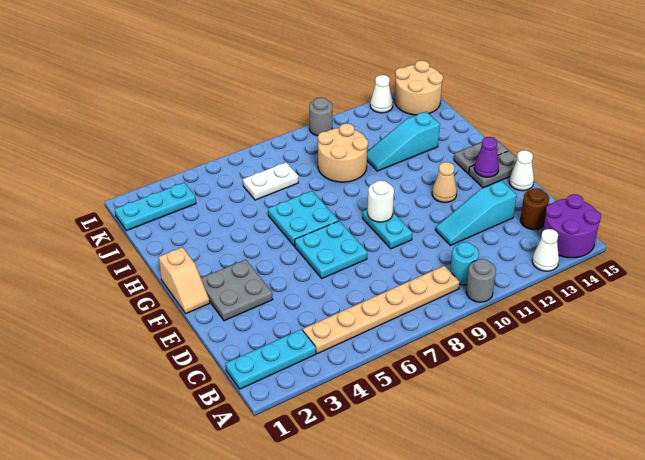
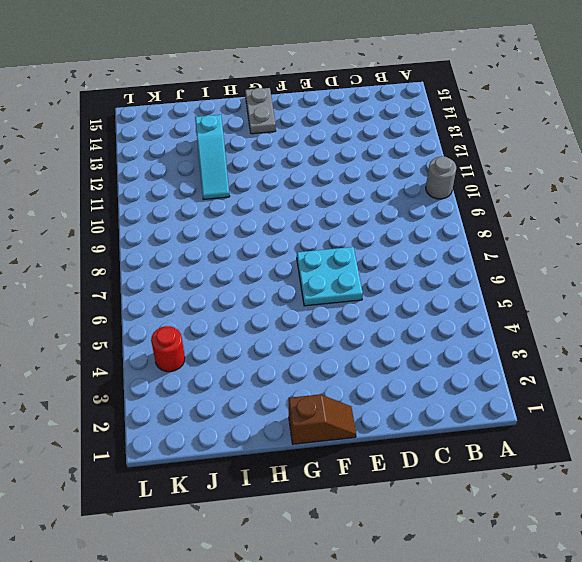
brown slope F1:G1 level 1 top G -> tan slope F1:G1 level 1 top G
red round brick K4 level 1 -> none
none -> white cone A13 level 1
none -> purple round brick A14:B15 level 1
none -> cyan plate B1:B3 level 1

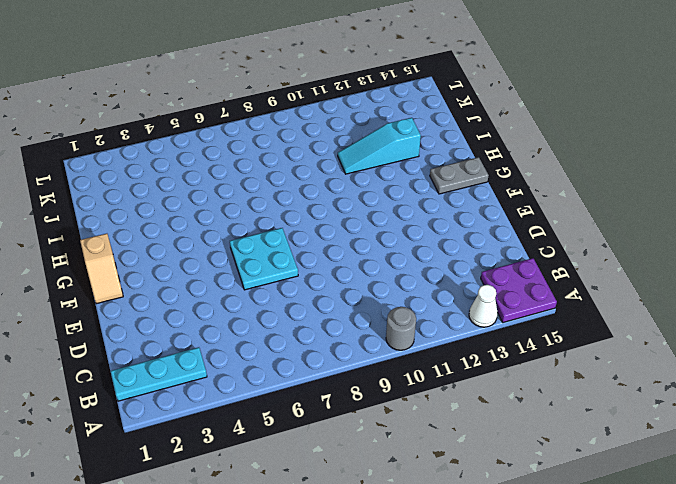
purple plate A14:B15 level 1 -> purple round brick A14:B15 level 1
none -> tan plate B4:B9 level 1
none -> cyan round brick B10 level 1
none -> brown round brick C14 level 1

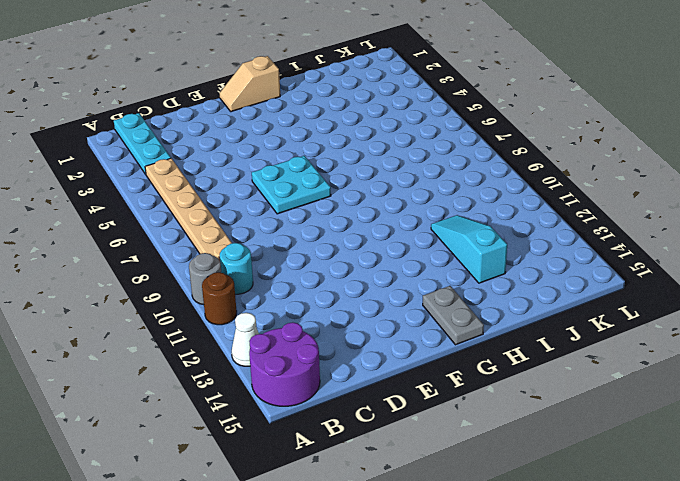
brown round brick A11 level 1 -> brown round brick C14 level 1
none -> cyan slope D11:D13 level 1 top 13
none -> grey plate E2:F3 level 1
none -> cyan plate E9:F9 level 1

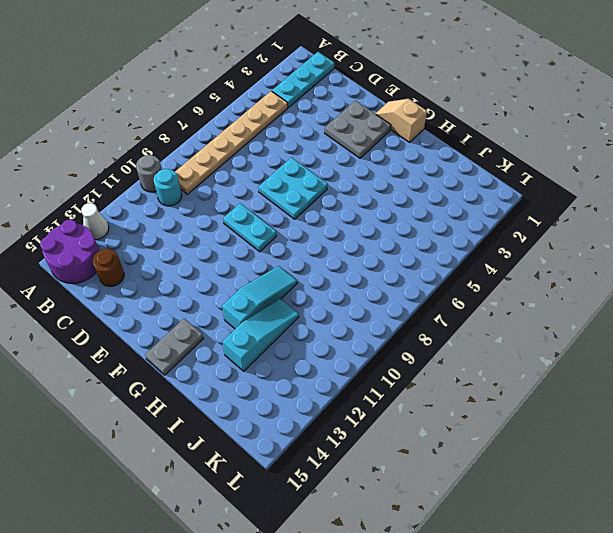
cyan slope H10:H12 level 1 top 12 -> cyan slope D11:D13 level 1 top 13
none -> white cone E15 level 1
none -> tan cone F12 level 1
none -> grey plate F14:F15 level 1

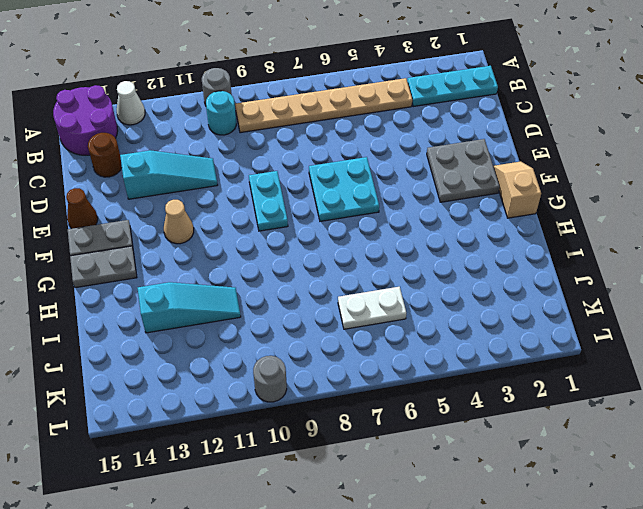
brown cone E15 level 1 -> white cone E15 level 1
none -> cyan plate G6:H7 level 1
none -> tan round brick I9:J10 level 1
none -> cyan plate K1:K3 level 1

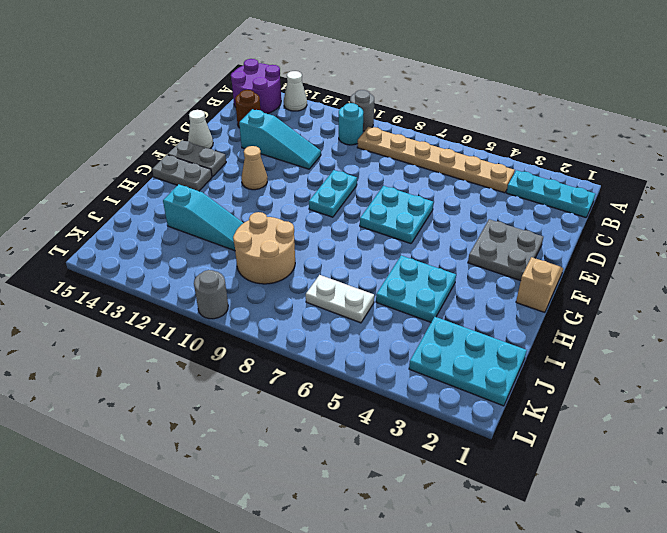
cyan plate H4:I5 level 1 -> cyan plate G6:H7 level 1
cyan plate J1:K3 level 1 -> cyan plate K1:K3 level 1
none -> tan round brick K14:L15 level 1
none -> white cone L13 level 1
none -> white round brick F9 level 2

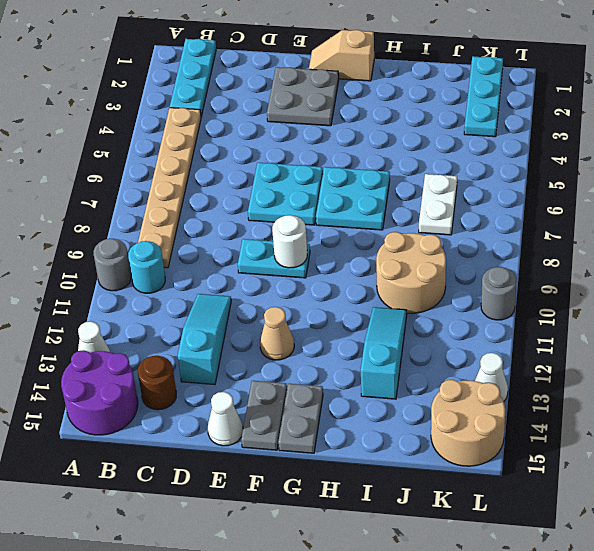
none -> purple cone F14 level 2

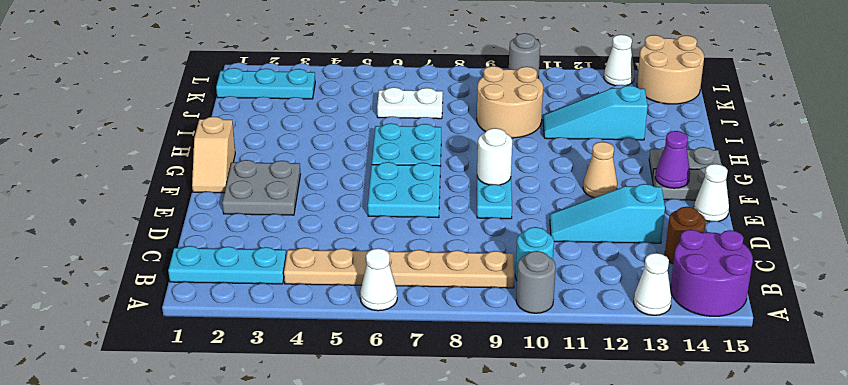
white cone A6 level 1 -> none

